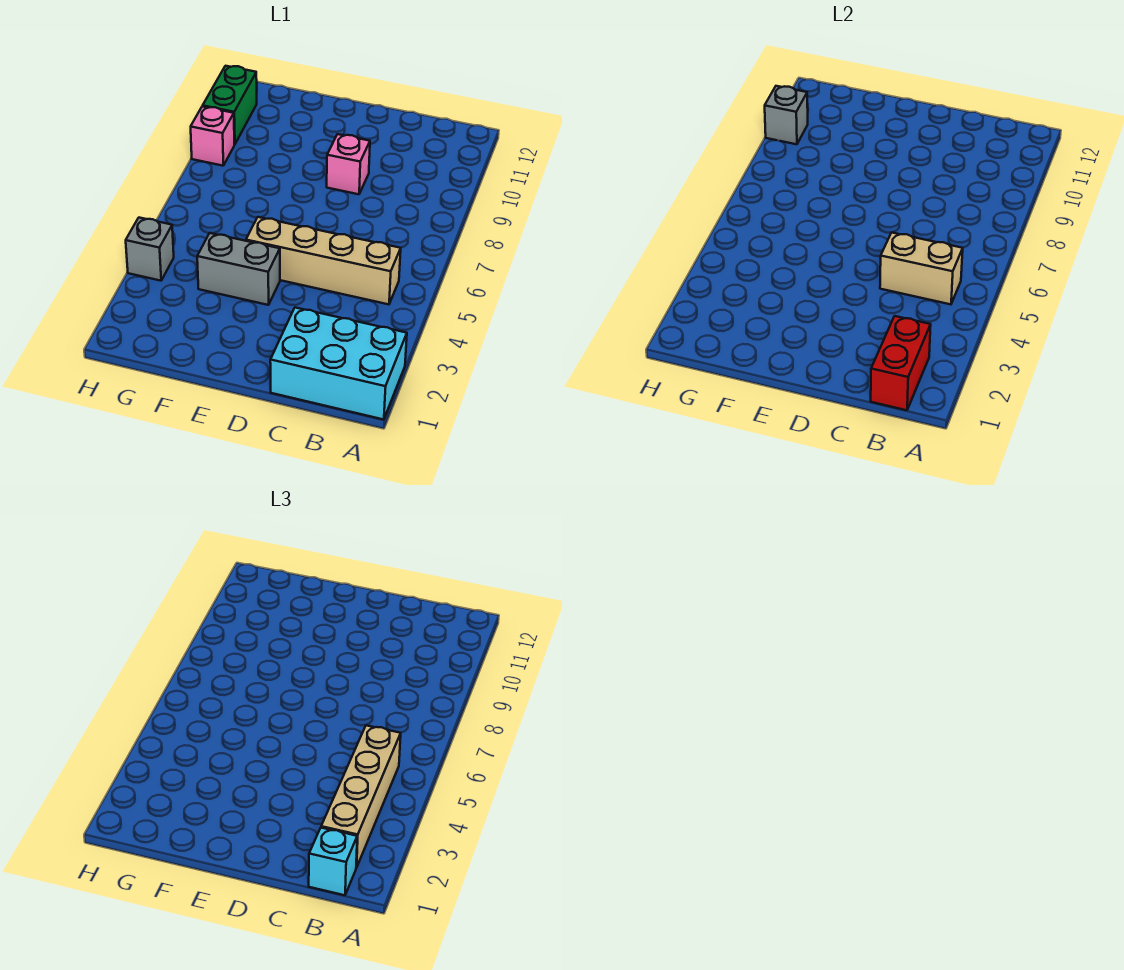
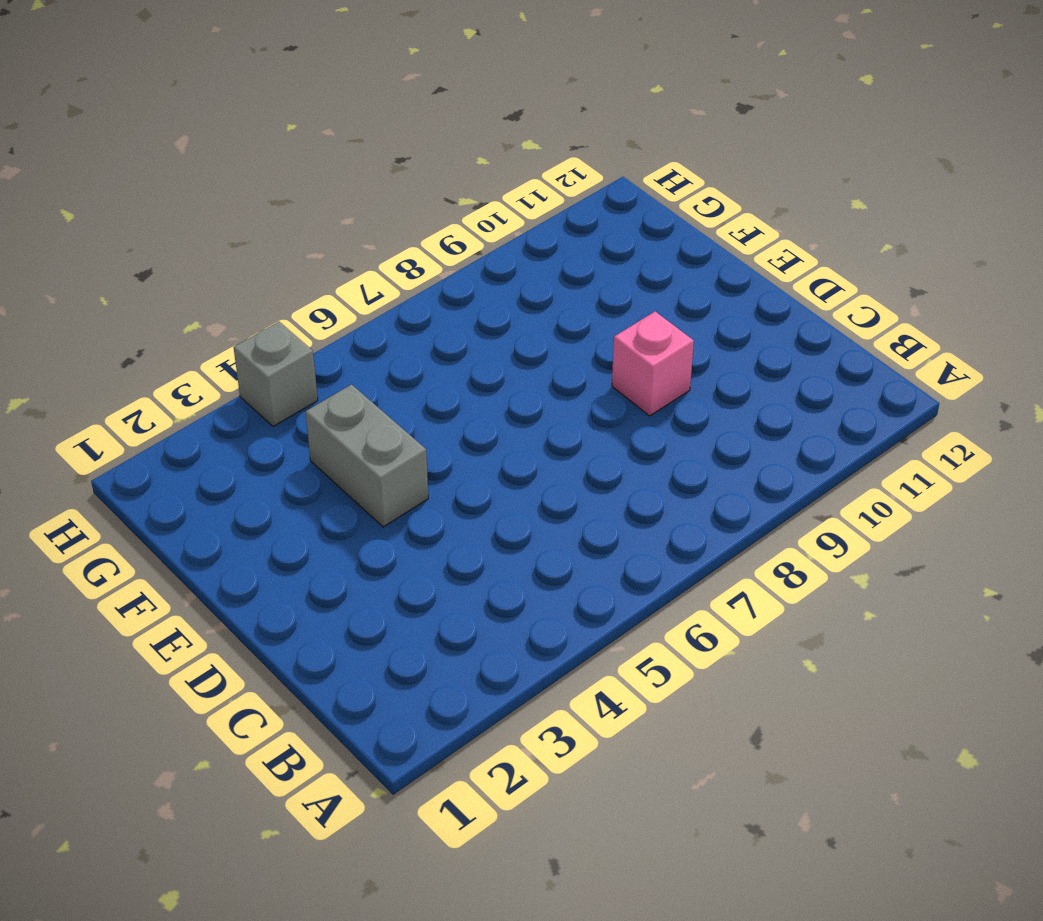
none -> cyan brick A1:C2 level 1
none -> tan brick B5:E5 level 1
none -> pink brick H9 level 1

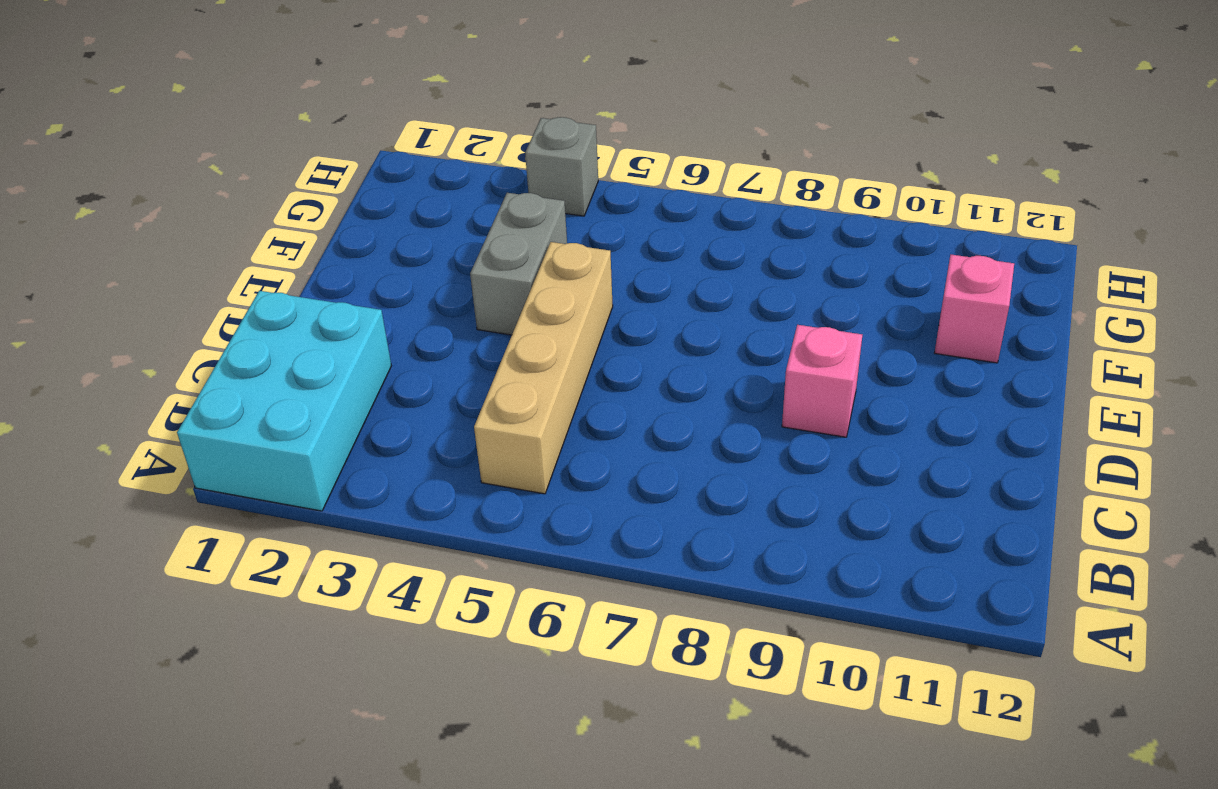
pink brick F11 level 1 -> pink brick H9 level 1
none -> green brick H10:H11 level 1
none -> red brick B1:B2 level 2
none -> tan brick B5:C5 level 2

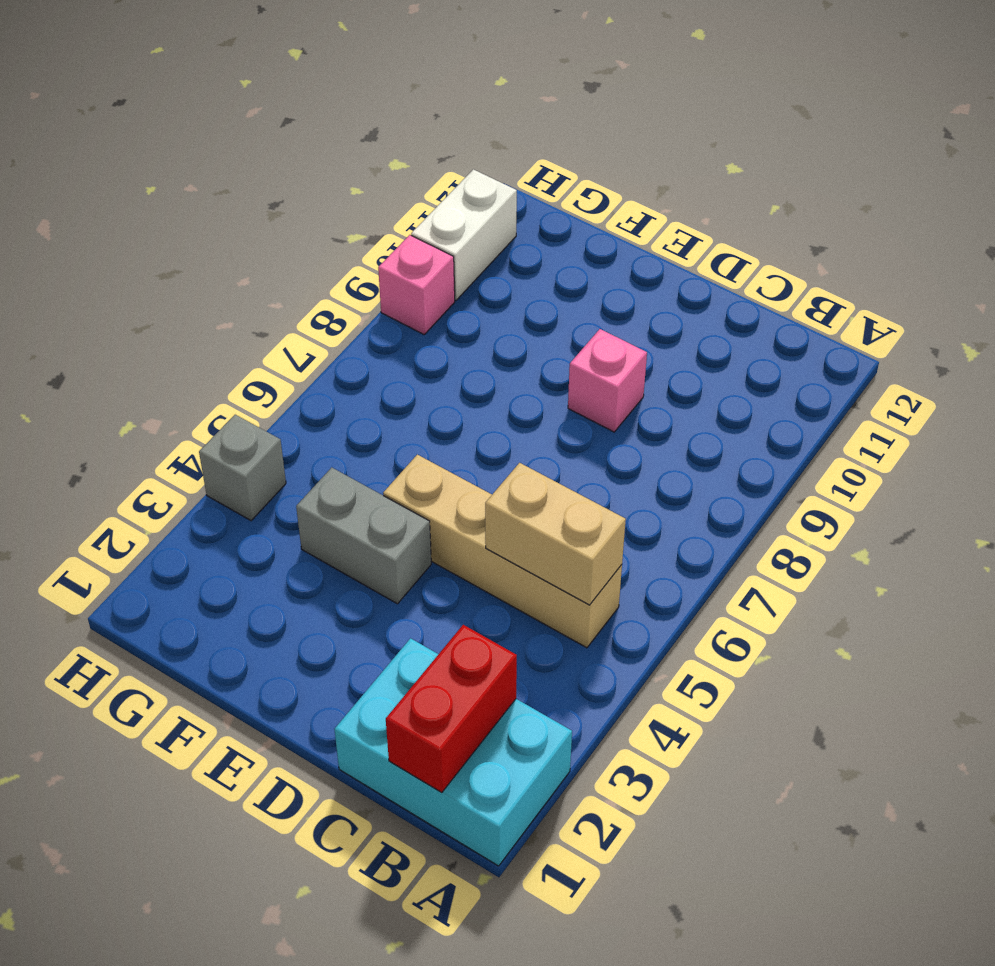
white brick H10:H11 level 1 -> green brick H10:H11 level 1
none -> grey brick H10 level 2
none -> cyan brick B1 level 3
none -> tan brick B2:B5 level 3

